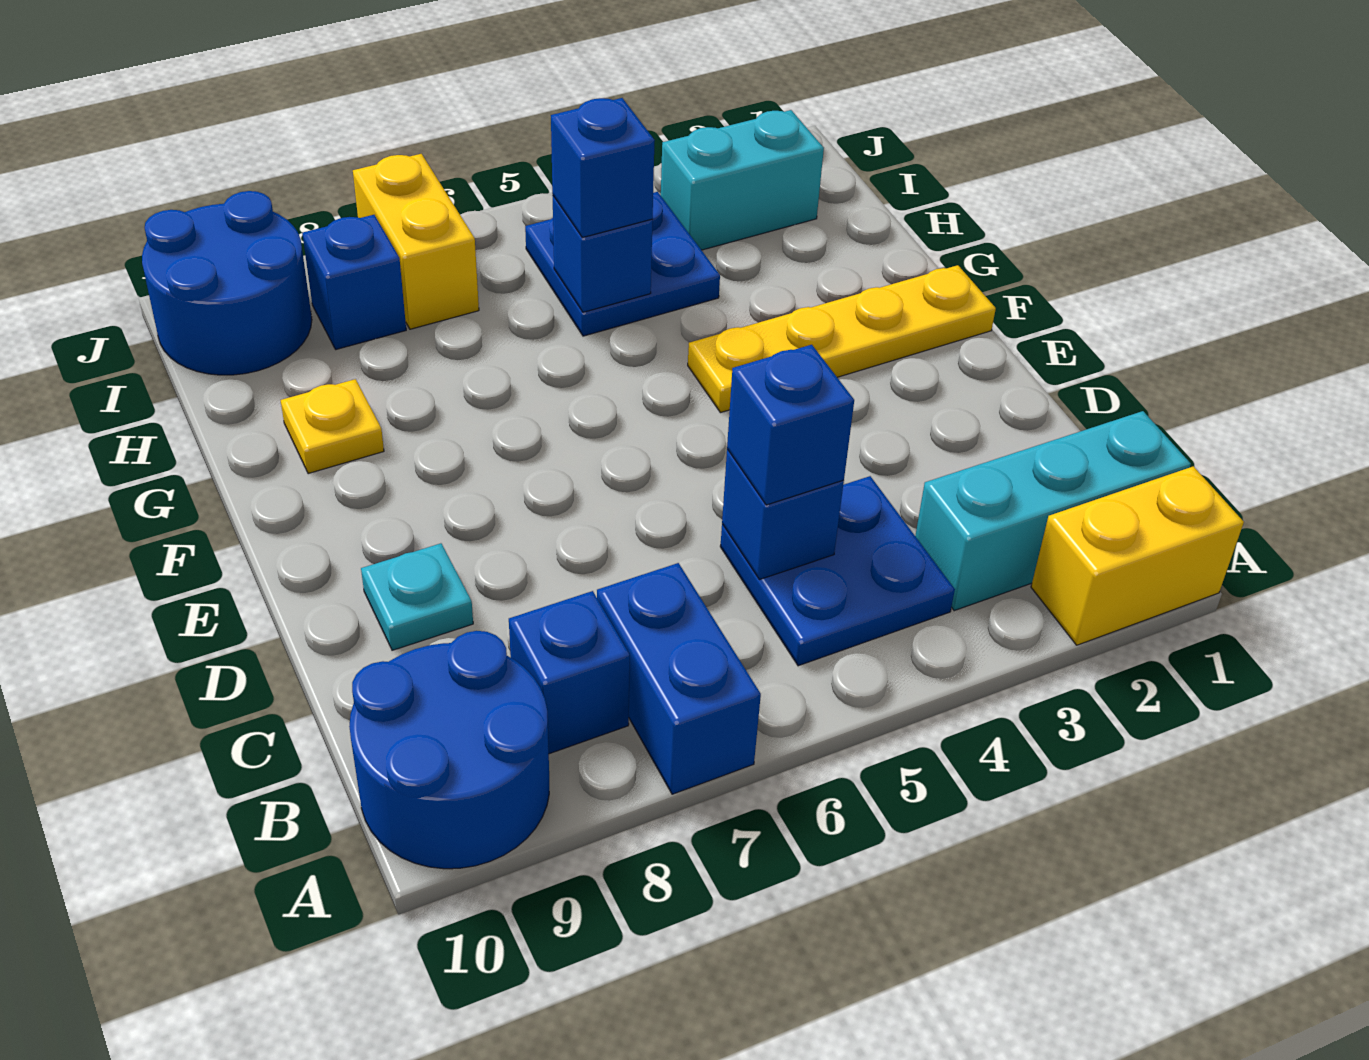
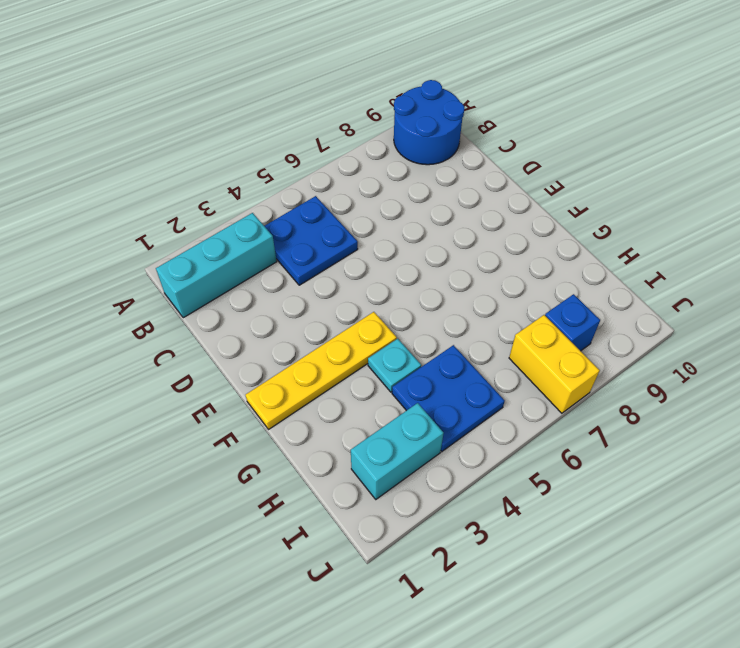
cyan plate G4 level 1 -> cyan plate D9 level 1
none -> yellow brick A1:A2 level 1
none -> blue brick A7:B7 level 1
none -> blue brick B8 level 1

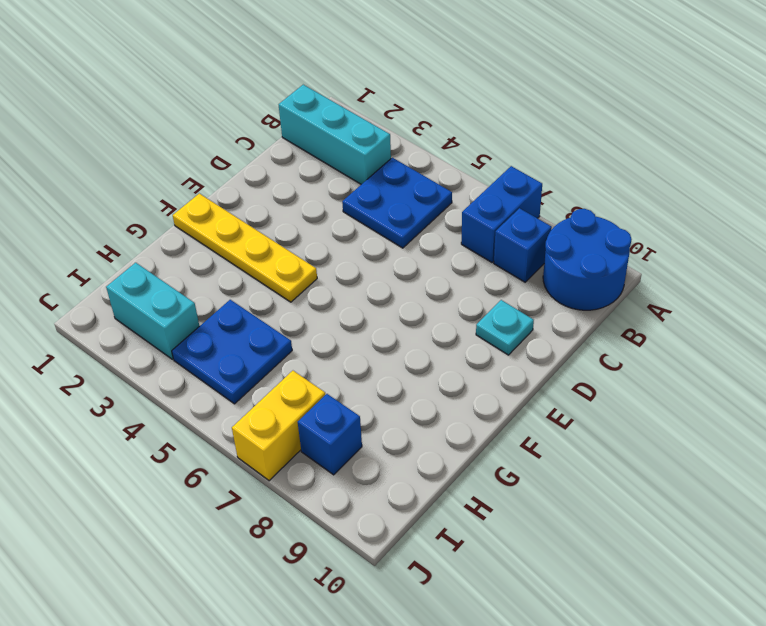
none -> yellow brick A1:A2 level 1
none -> yellow plate G9 level 1
none -> blue round brick I9:J10 level 1

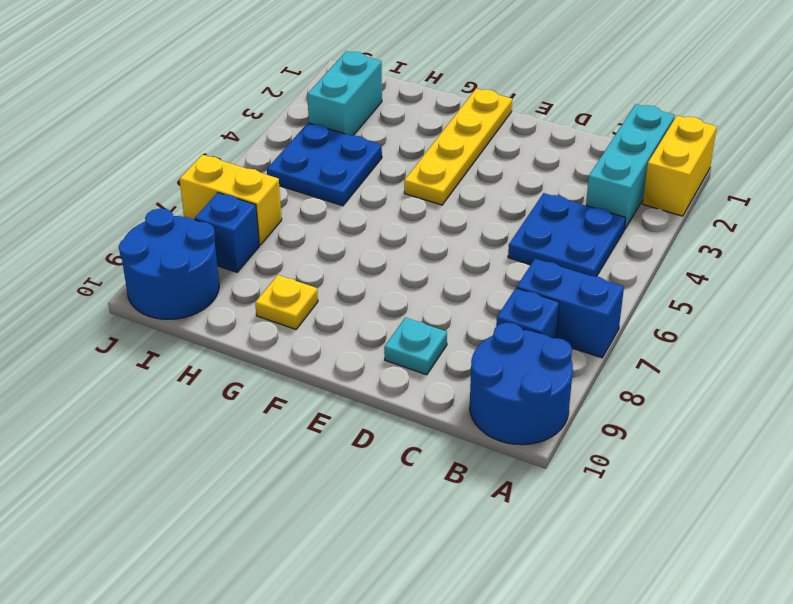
none -> blue brick C5 level 2
none -> blue brick H5 level 2
none -> blue brick C5 level 3

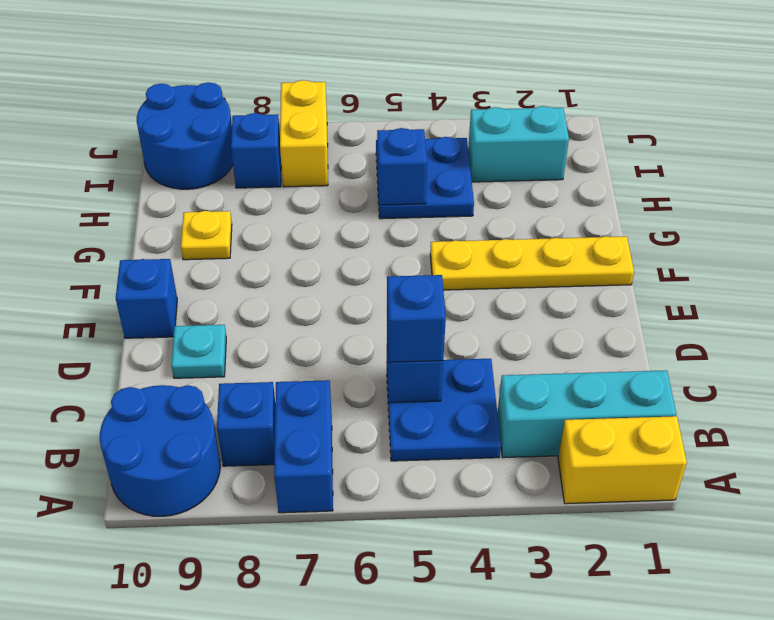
blue brick E10 level 1 -> blue brick H5 level 3

